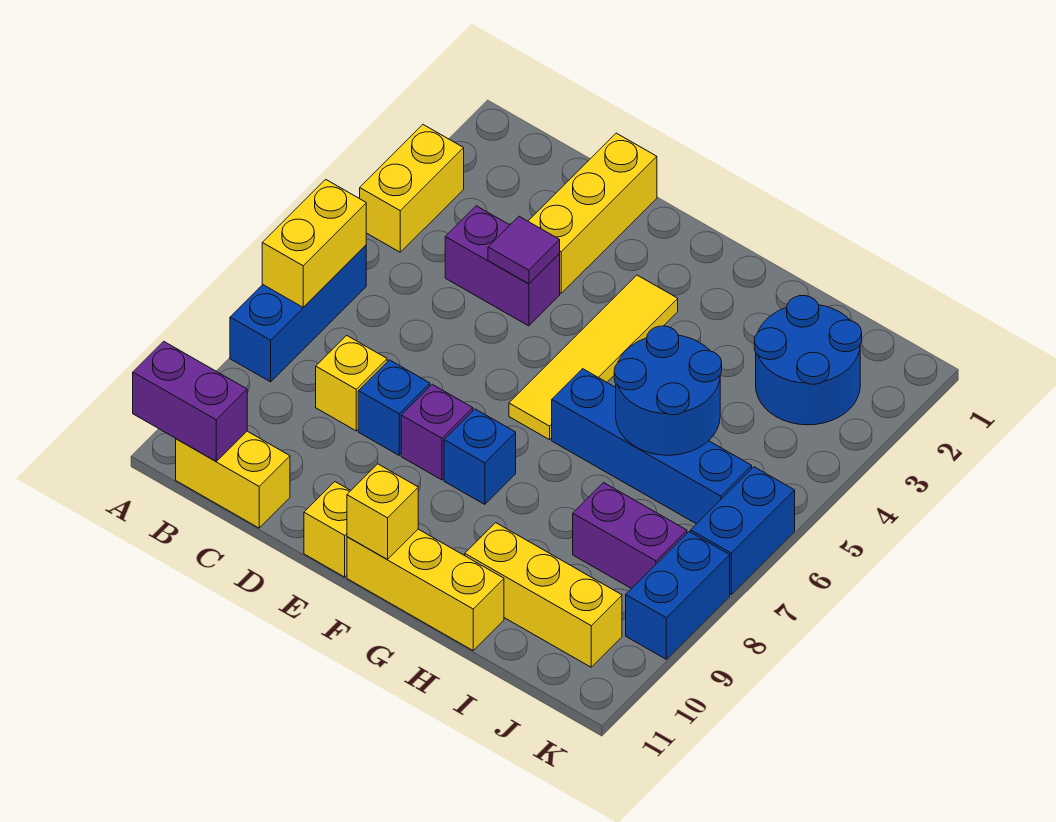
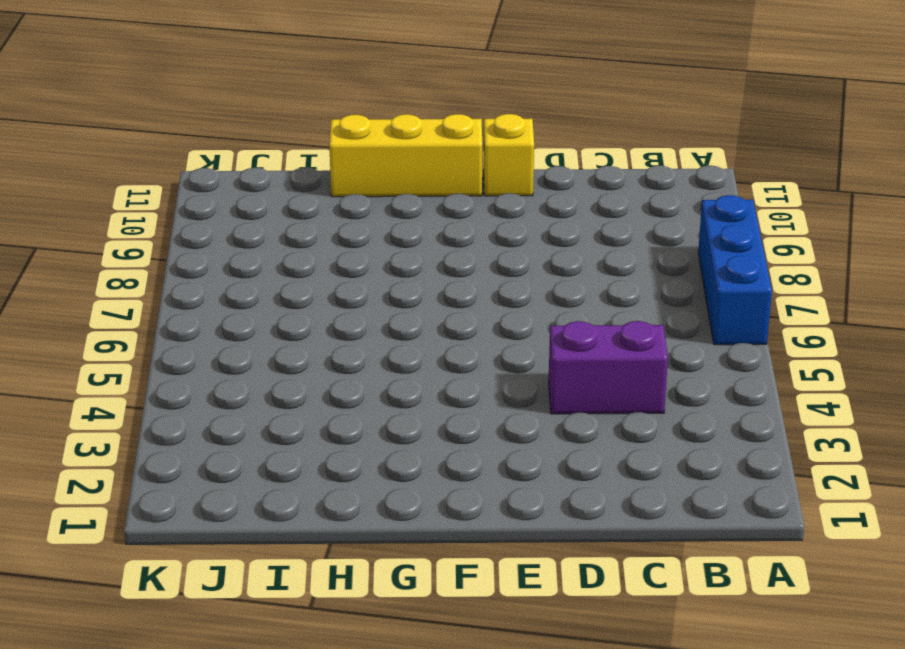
none -> yellow brick A3:A4 level 1
none -> yellow brick B11:C11 level 1
none -> yellow brick C8 level 1

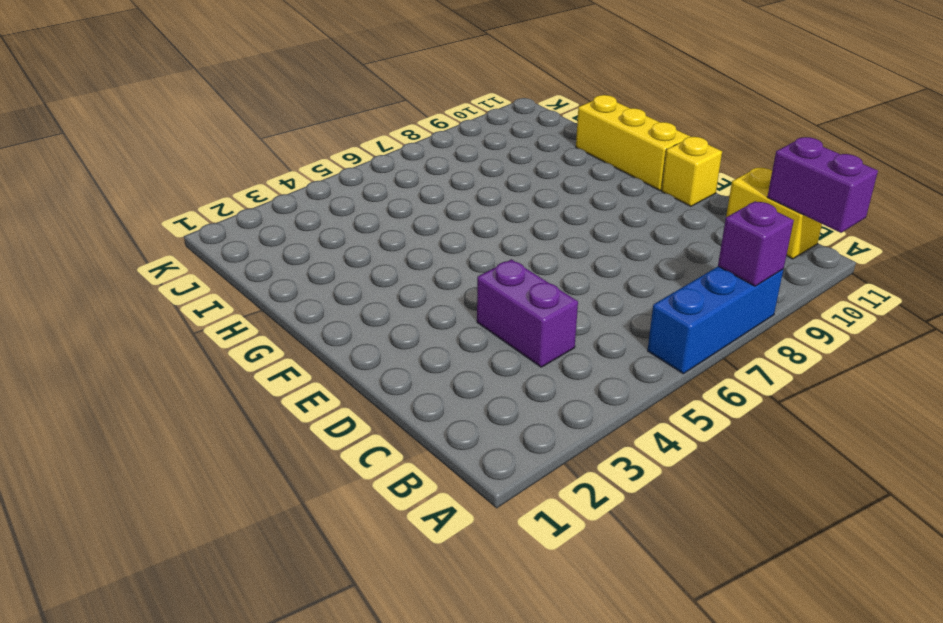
purple brick A8 level 2 -> purple brick E8 level 1
none -> yellow brick A3:A4 level 1
none -> yellow brick C8 level 1
none -> yellow brick D1:D3 level 1

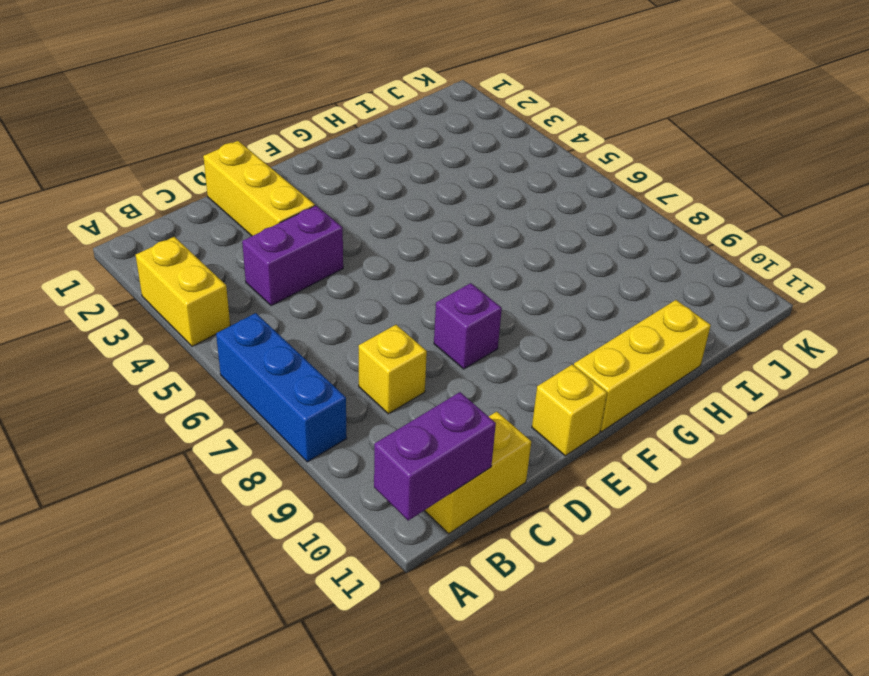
none -> blue brick D8 level 1
none -> yellow tile F3:F6 level 1
none -> blue brick F8 level 1

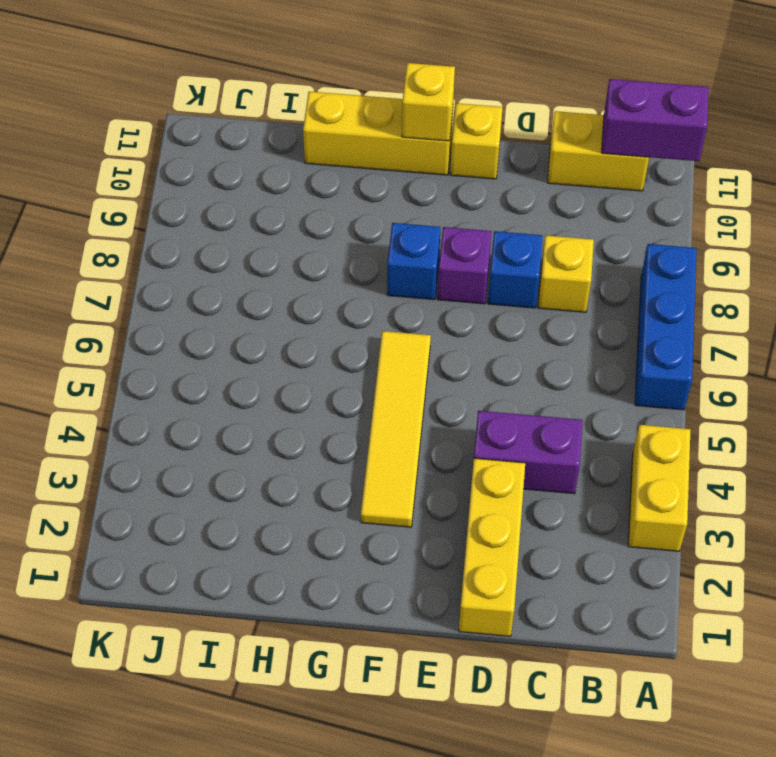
none -> blue brick G6:J6 level 1
none -> yellow brick H10:J10 level 1
none -> blue round brick I2:J3 level 1

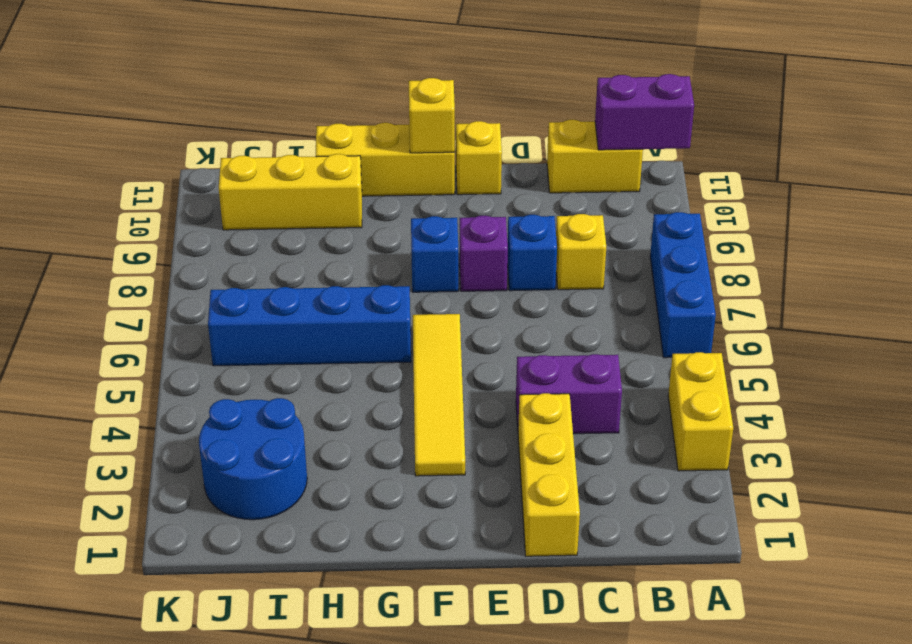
none -> purple brick I8:J8 level 1
none -> blue brick K6:K7 level 1
none -> blue brick K8:K9 level 1

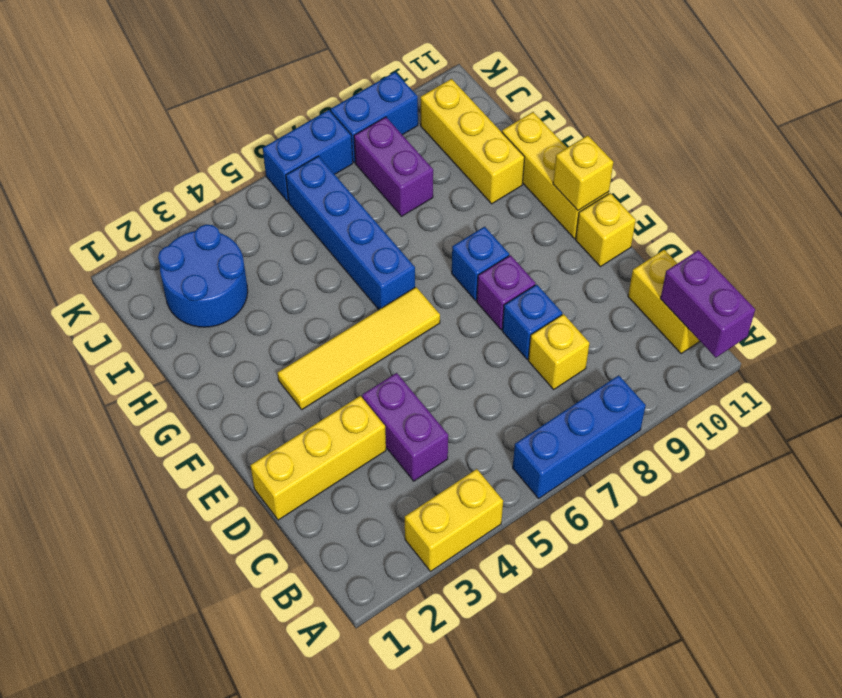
none -> yellow brick A6:A7 level 2
none -> purple tile D4 level 2
none -> blue round brick H5:I6 level 2

